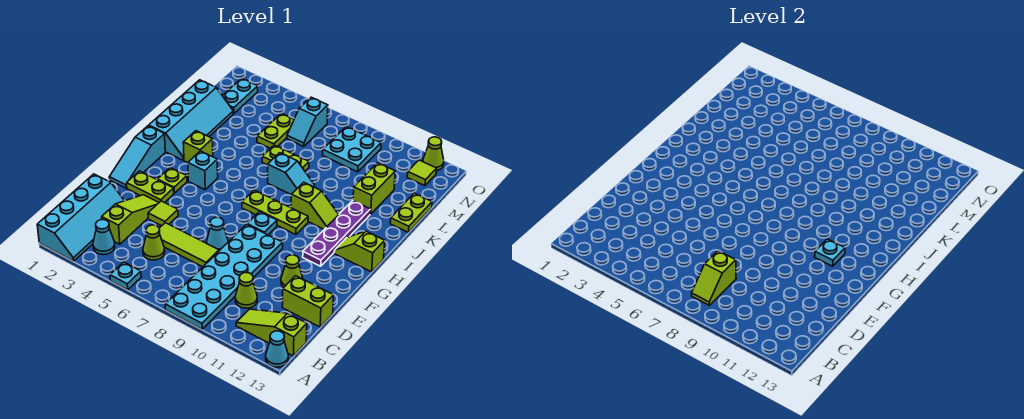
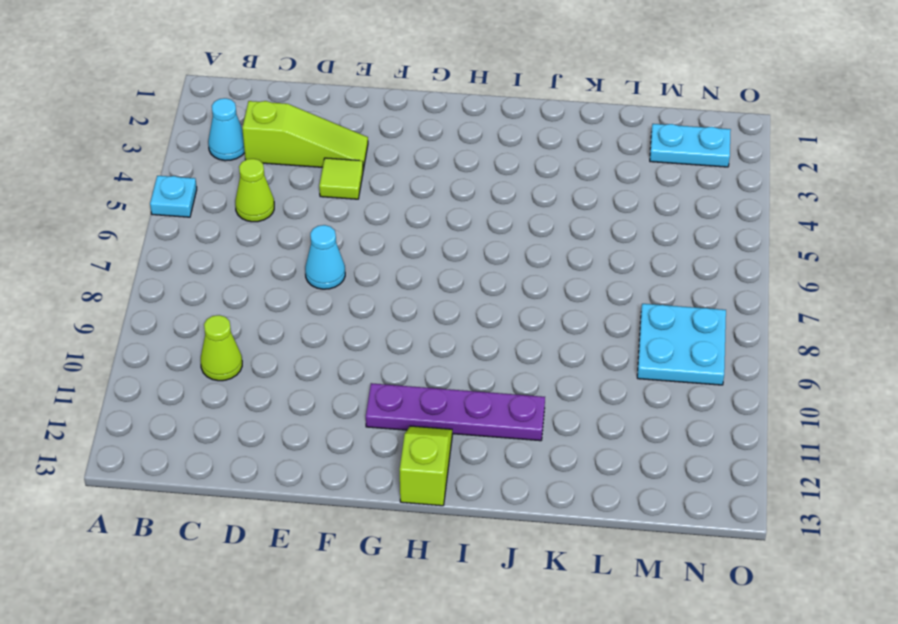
none -> cyan slope A1:D2 level 1 top 1
none -> cyan plate A8:F9 level 1
none -> cyan cone A13 level 1
none -> lime slope B11:B13 level 1 top 13

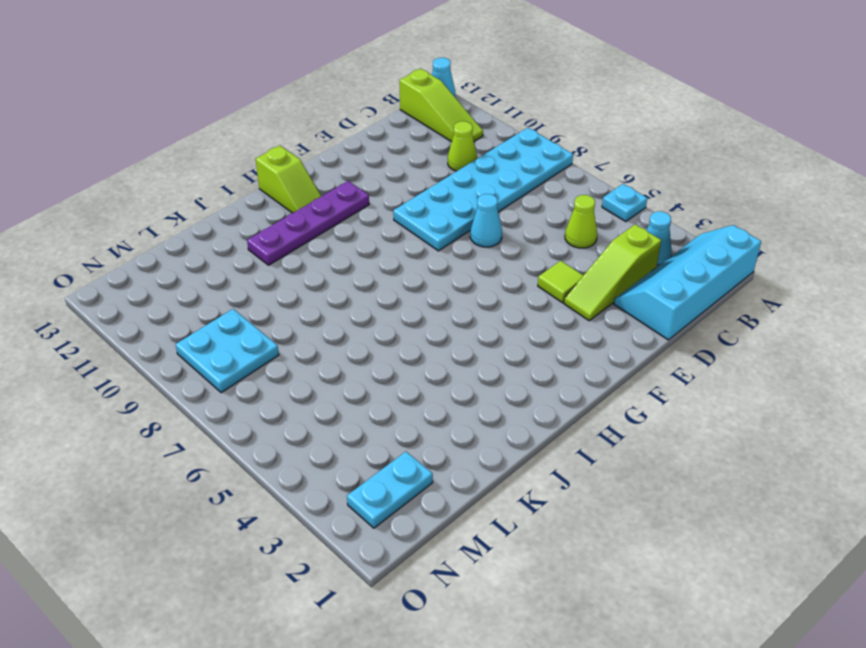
none -> lime tile D5:D7 level 1
none -> lime brick D12:D13 level 1
none -> lime cone E11 level 1
none -> cyan slope F1:H1 level 1 top H

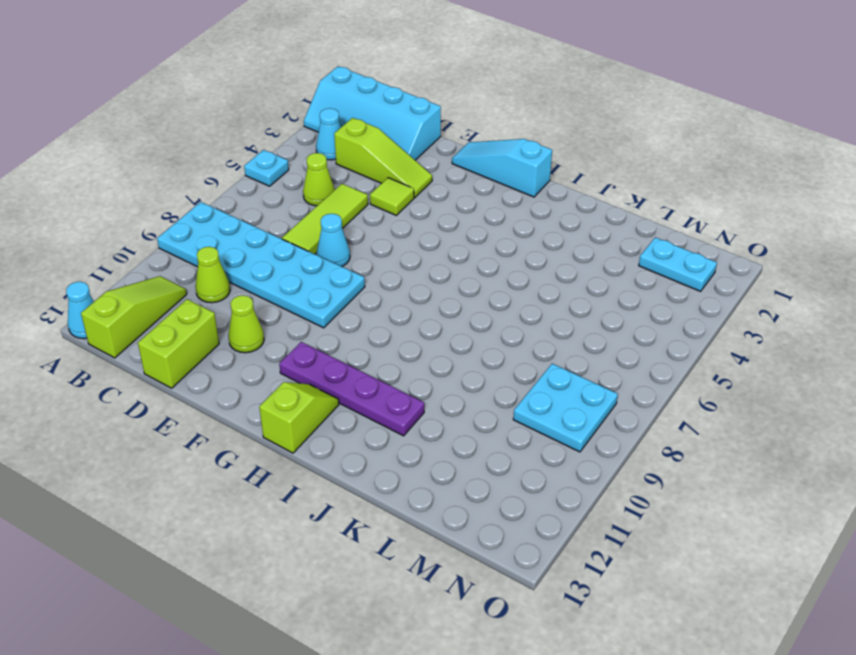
none -> lime plate F2:F3 level 1
none -> lime plate G3 level 1
none -> cyan plate G8 level 1
none -> cyan brick H4 level 1

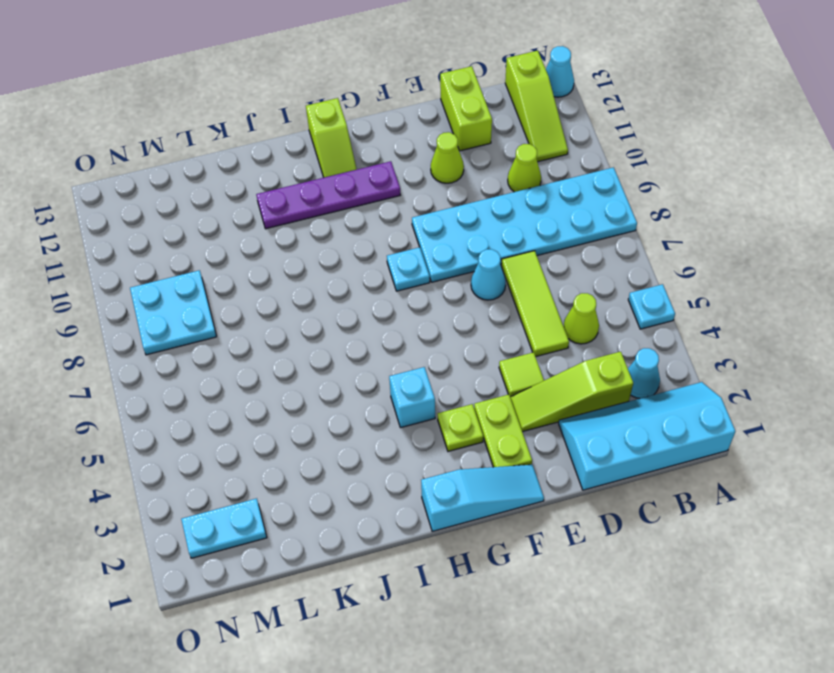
none -> lime plate H7:H9 level 1
none -> cyan slope I1:L2 level 1 top 1
none -> lime brick I3 level 1
none -> lime slope I9:I10 level 1 top 9

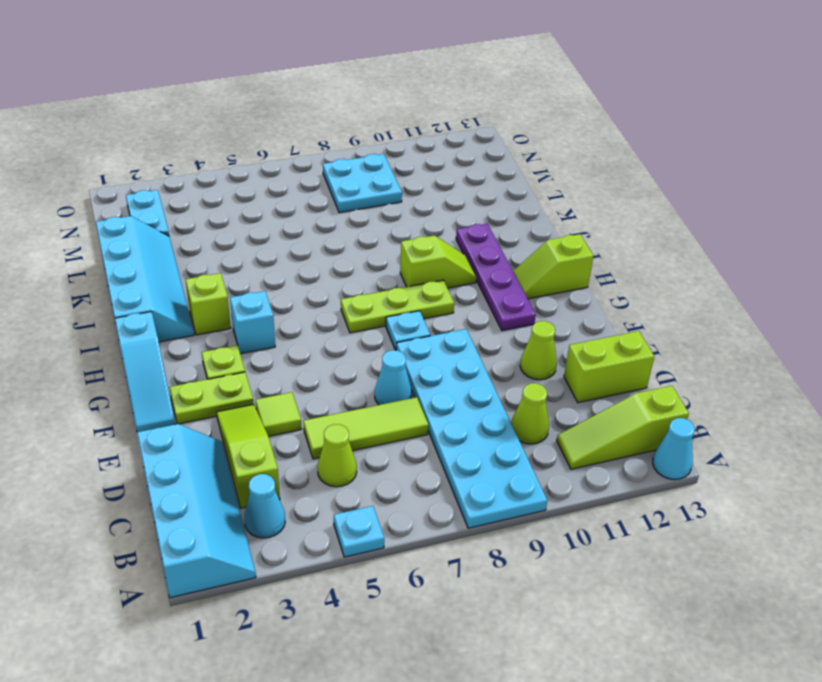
none -> cyan slope J7:J8 level 1 top 7
none -> lime plate K6:K7 level 1
none -> lime brick K11:L11 level 1
none -> lime plate K13:L13 level 1

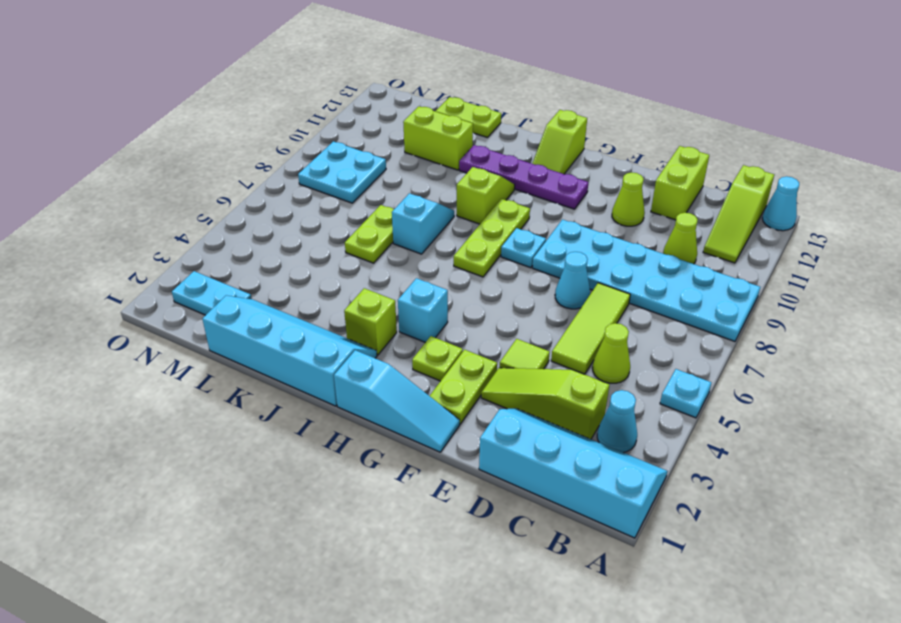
none -> lime plate L5:M5 level 1
none -> cyan slope M6:N6 level 1 top N
none -> lime tile N12 level 1
none -> lime cone O12 level 1

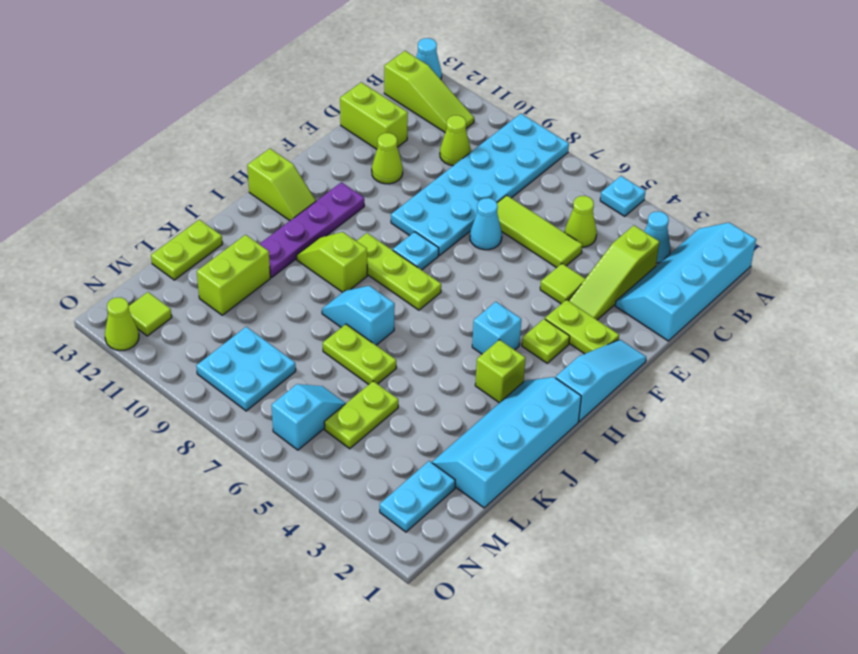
none -> lime slope B8:C8 level 2 top C
none -> cyan plate G11 level 2

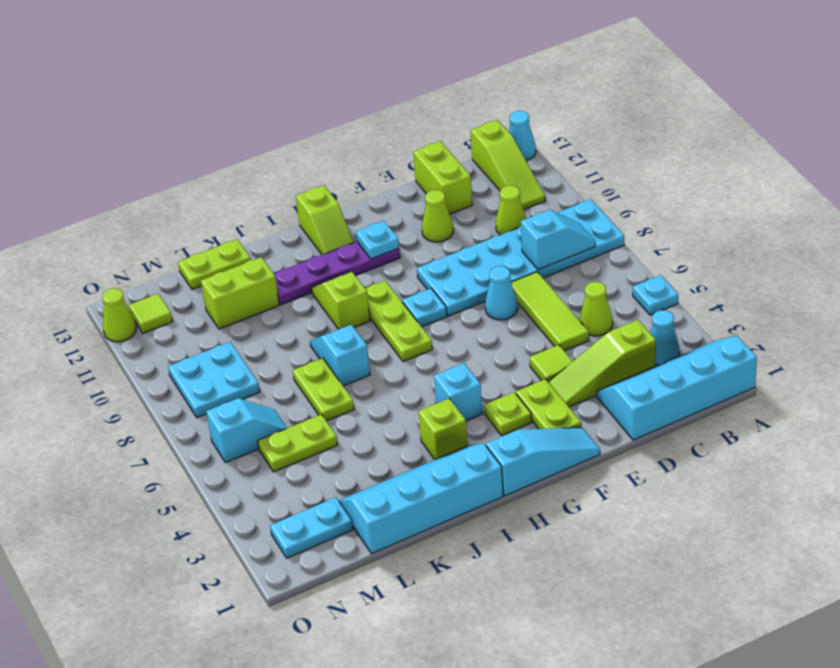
cyan slope B8:C8 level 2 top C -> lime slope B8:C8 level 2 top C

